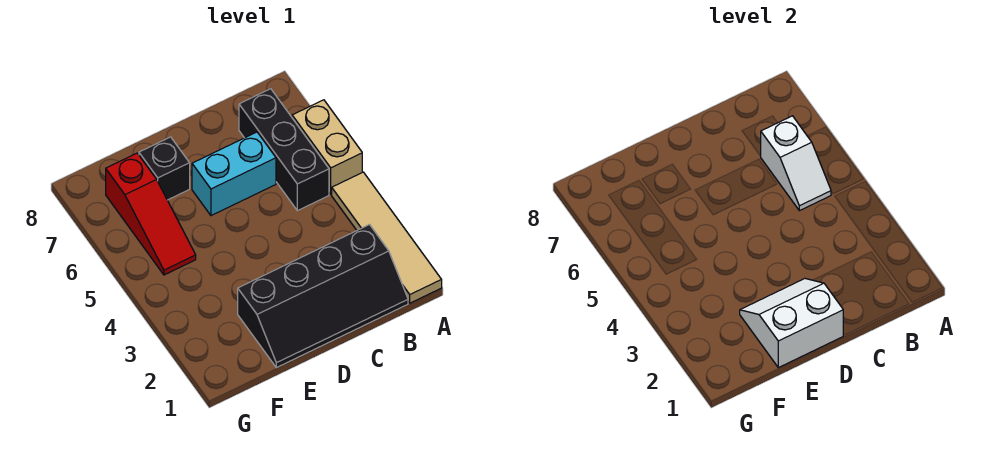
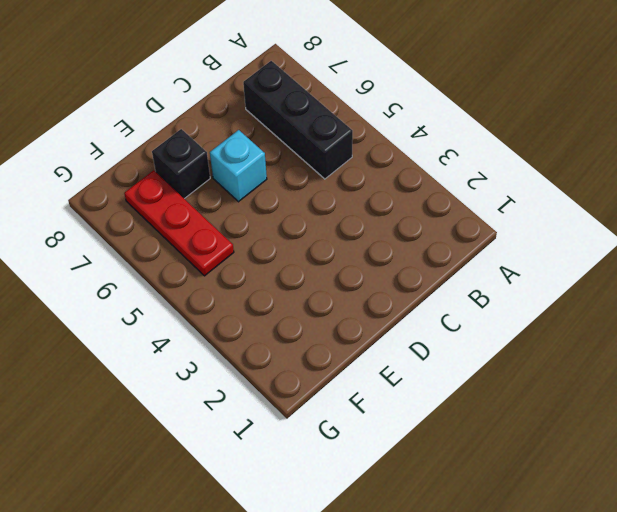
cyan brick D6 level 1 -> cyan brick C6:D6 level 1
red plate F5:F7 level 1 -> red slope F5:F7 level 1 top 7
none -> tan tile A1:A4 level 1
none -> tan brick A5:A6 level 1

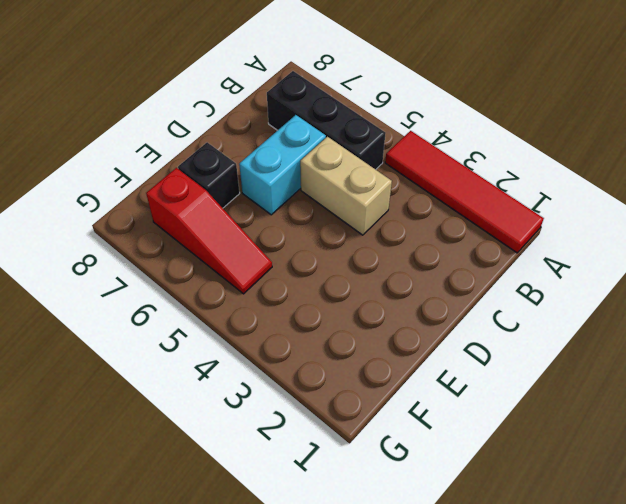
red tile A1:A4 level 1 -> tan tile A1:A4 level 1
tan brick C4:C5 level 1 -> tan brick A5:A6 level 1
none -> black slope B1:E2 level 1 top 2
none -> white slope B5:B6 level 2 top 6

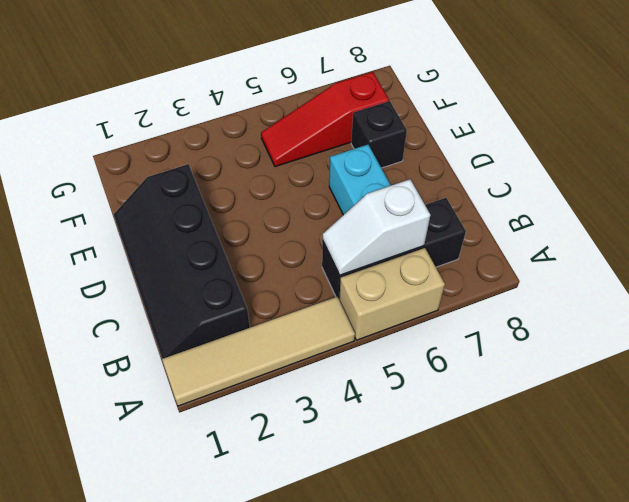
none -> white slope D1:E2 level 2 top 1

